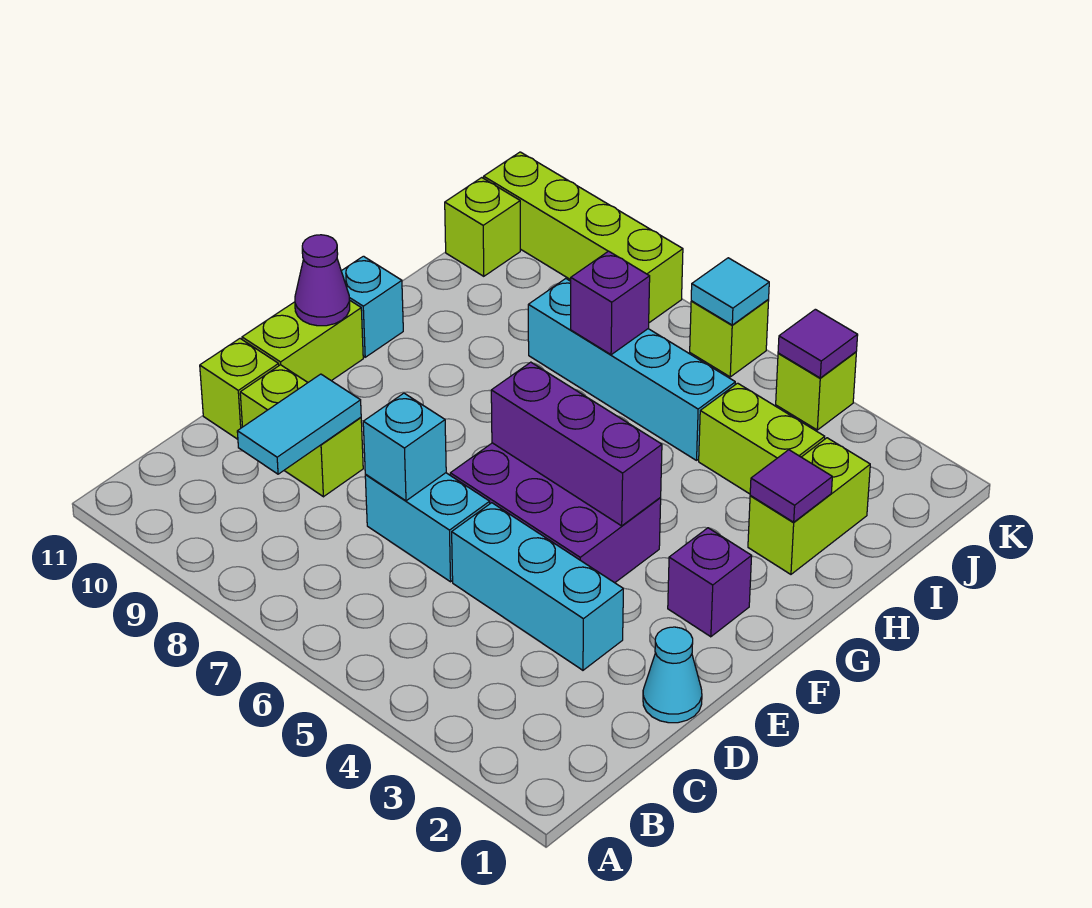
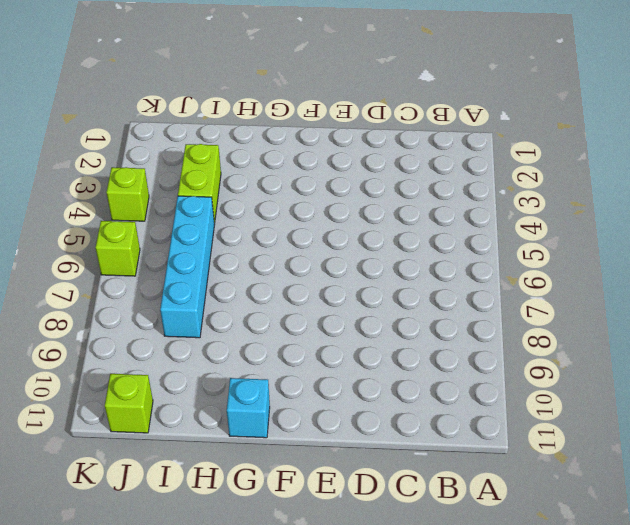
none -> cyan cone D1 level 1
none -> cyan brick D3:D5 level 1
none -> cyan brick D6:D7 level 1

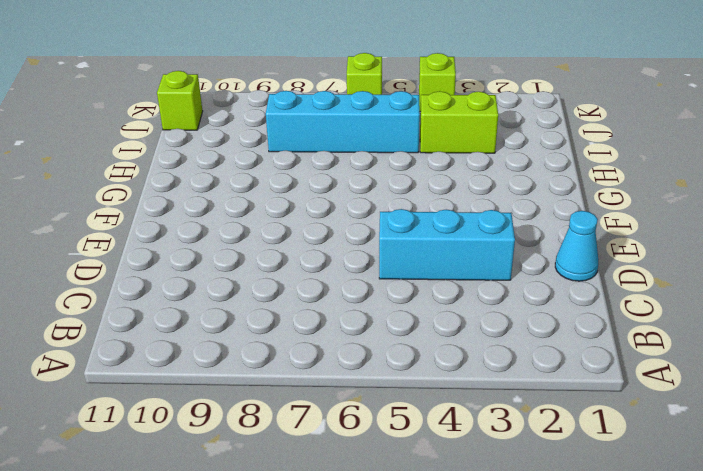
none -> cyan brick D6:D7 level 1
none -> lime brick D9:D10 level 1
none -> lime brick D11 level 1

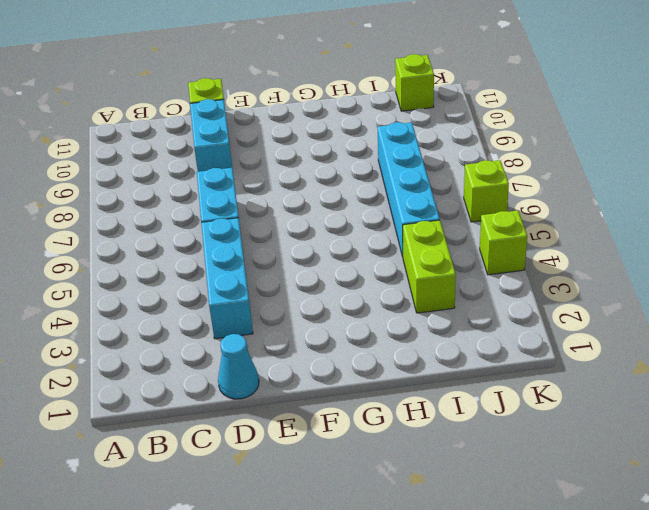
cyan brick D9:D10 level 1 -> lime brick D9:D10 level 1
none -> purple brick E4:F6 level 1
none -> lime brick E11:F11 level 1
none -> purple brick F2 level 1

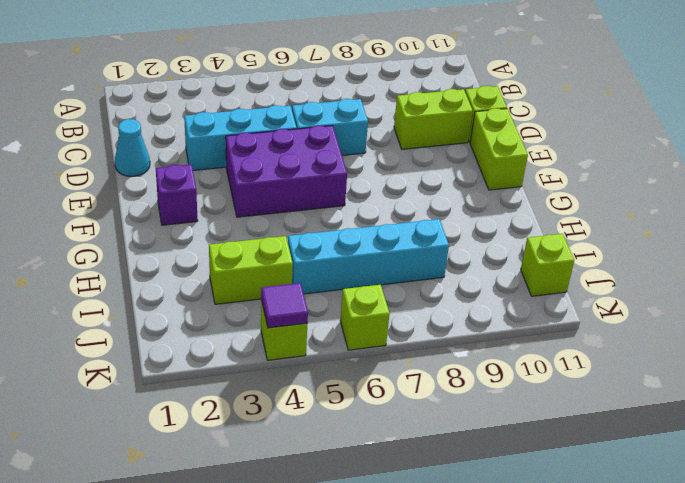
none -> cyan brick G11 level 1
none -> lime brick H2:I2 level 1
none -> lime brick K8:K11 level 1

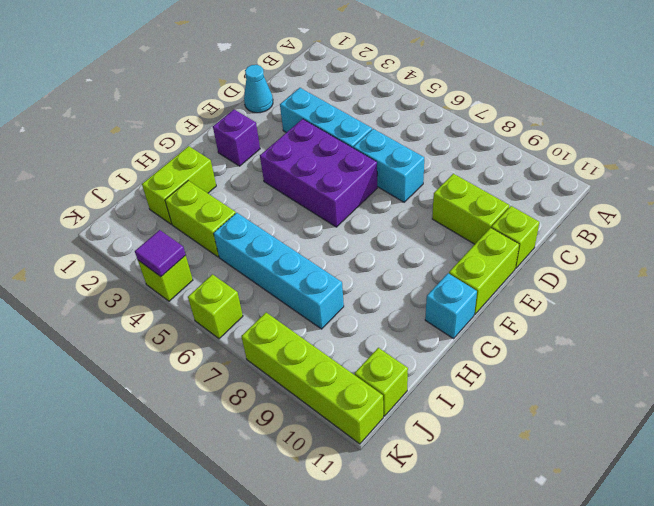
none -> cyan tile C9:D9 level 2
none -> cyan brick D7 level 2
none -> purple brick F4:F6 level 2

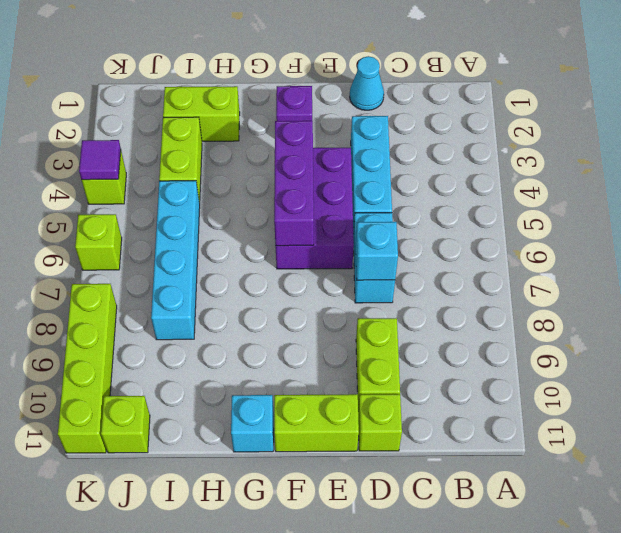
none -> cyan tile C9:D9 level 2
none -> purple cone F11 level 2
none -> purple tile H2 level 2

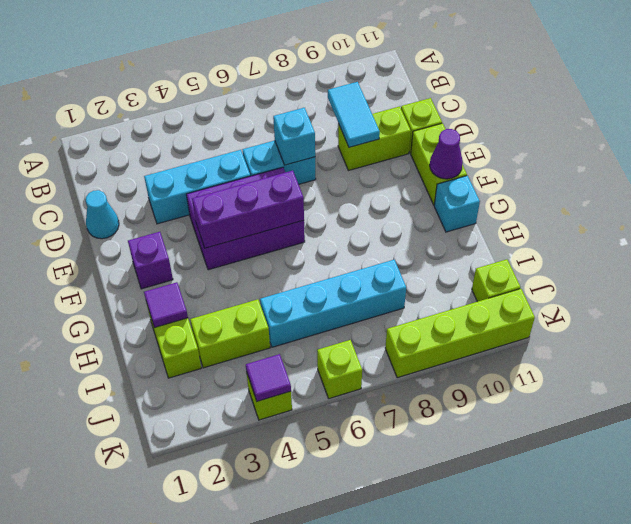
none -> purple brick I7 level 2
none -> cyan tile K6 level 2

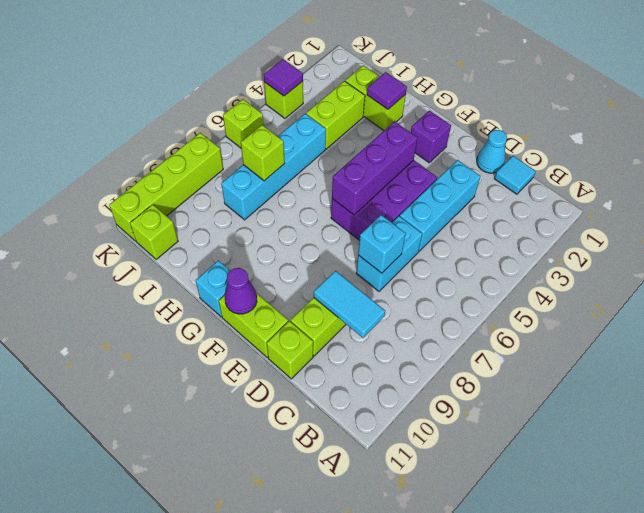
cyan tile C1 level 1 -> cyan tile K6 level 2
lime brick I7 level 2 -> purple brick I7 level 2

